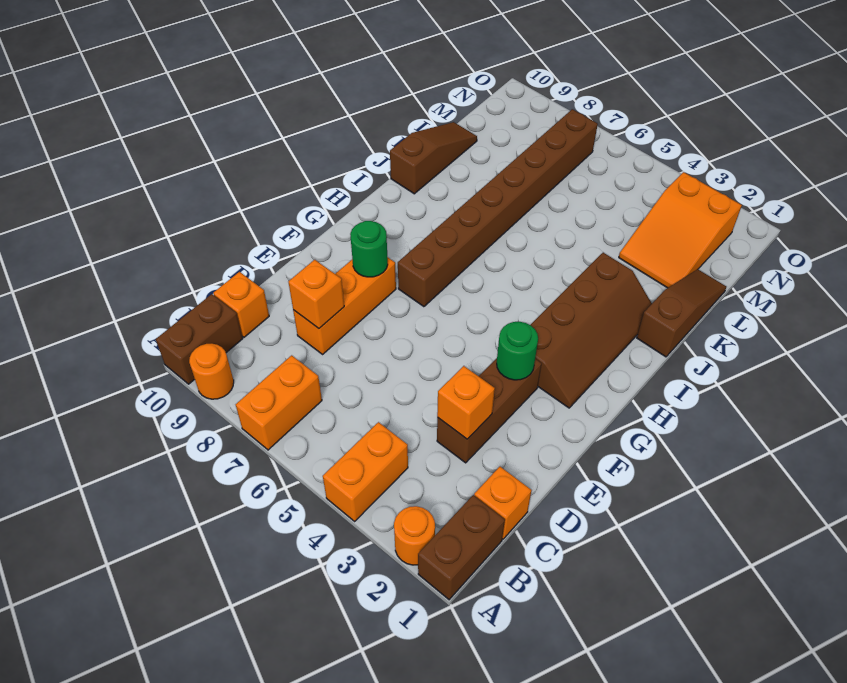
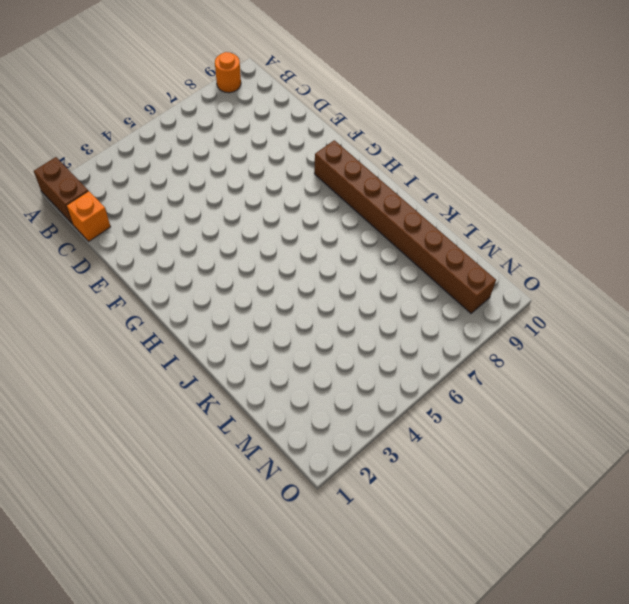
brown brick G9:N9 level 1 -> brown brick G7:N7 level 1
none -> orange round brick A2 level 1
none -> orange brick A4:B4 level 1
none -> orange brick A7:B7 level 1

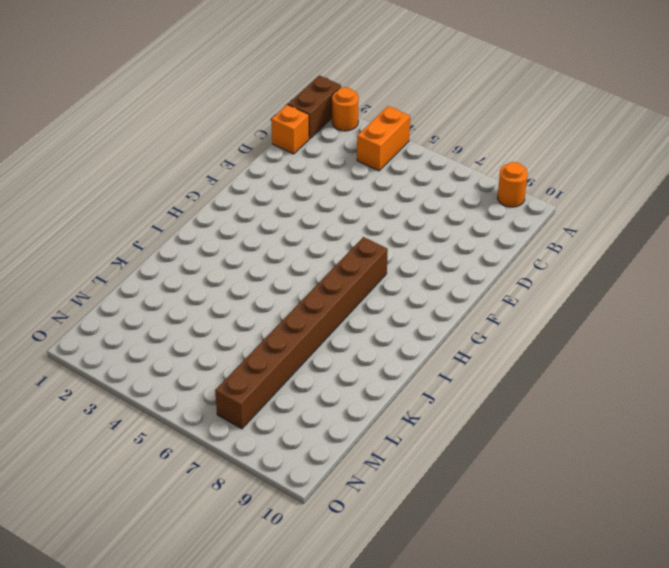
none -> orange brick A7:B7 level 1
none -> brown brick A10:B10 level 1
none -> orange brick C10 level 1

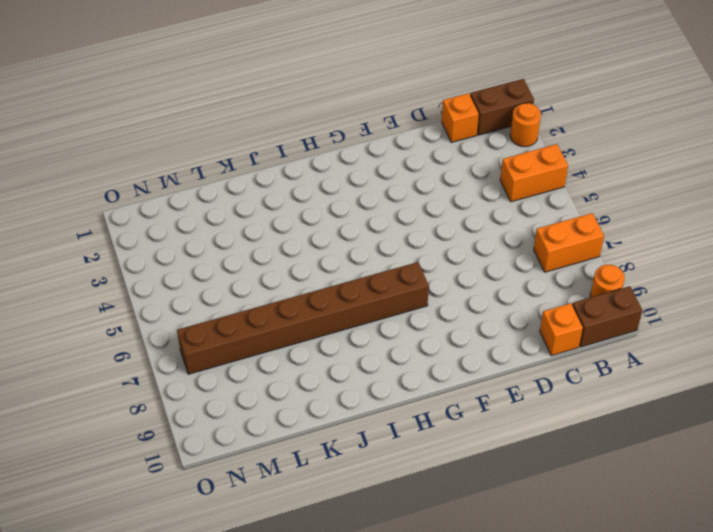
none -> brown brick D3:F3 level 1
none -> orange brick D8:F8 level 1
none -> brown slope G2:J3 level 1 top 3

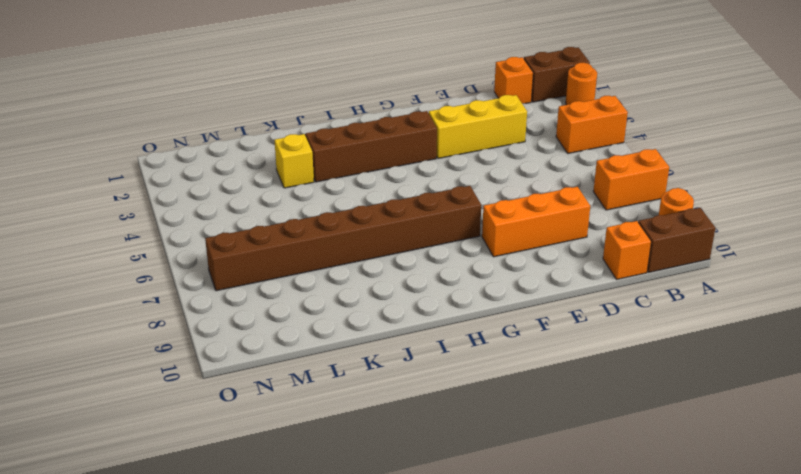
yellow brick D3:F3 level 1 -> brown brick D3:F3 level 1
yellow brick K3 level 1 -> none
none -> brown slope J1:L1 level 1 top J
none -> brown slope J10:L10 level 1 top J
none -> orange slope L2:N3 level 1 top N

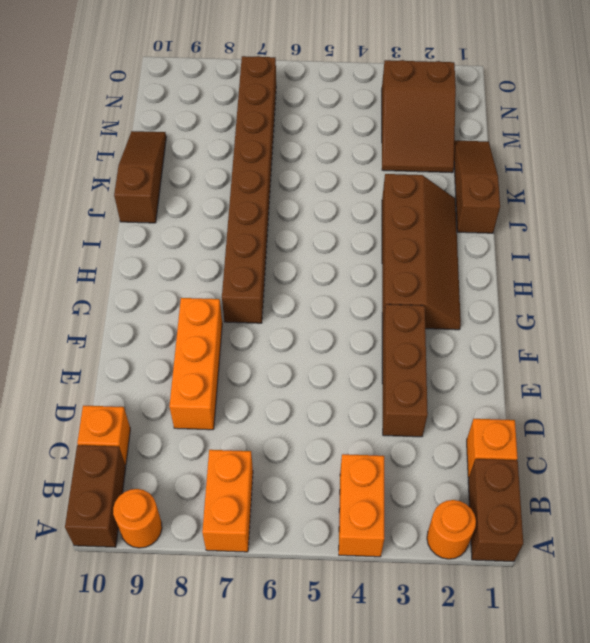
brown slope L2:N3 level 1 top N -> orange slope L2:N3 level 1 top N
none -> orange brick D3 level 2
none -> orange brick D8 level 2
none -> green round brick F3 level 2

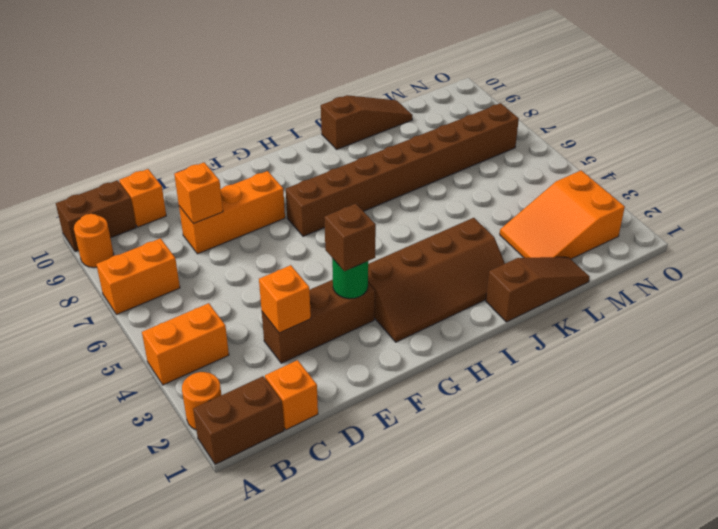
brown brick F3 level 3 -> none
none -> green round brick F8 level 2

